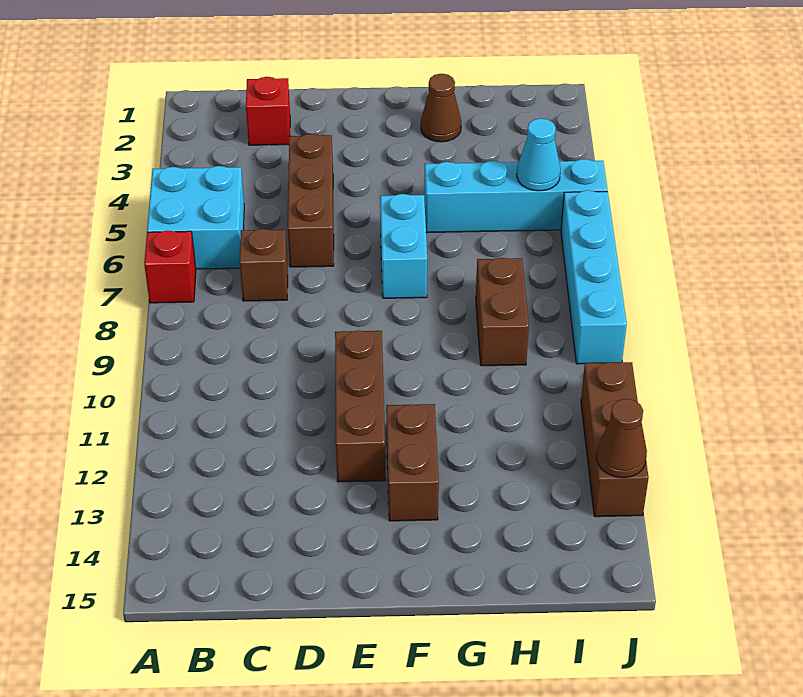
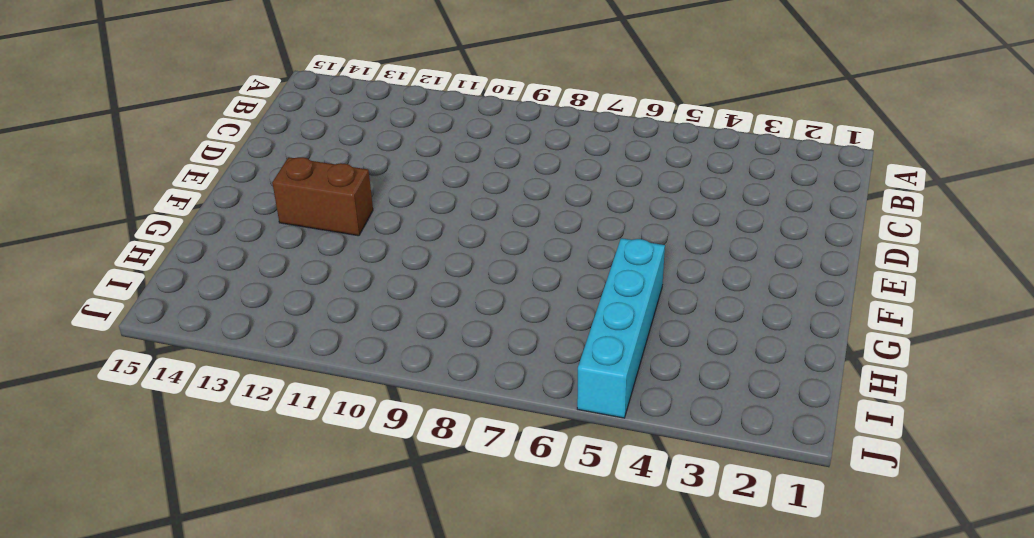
none -> cyan brick A5:B6 level 1
none -> red brick A7 level 1
none -> red brick C2 level 1

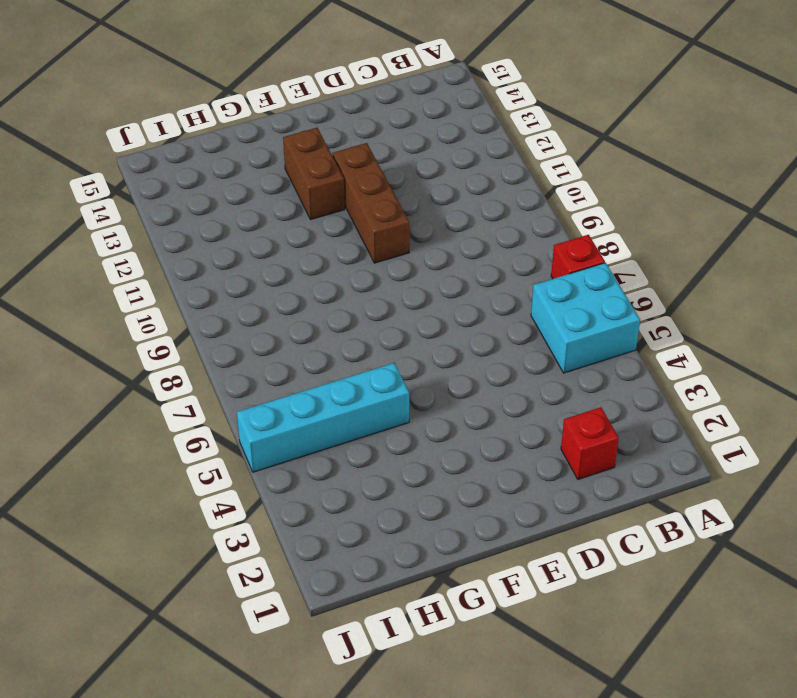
none -> brown brick C7 level 1
none -> brown brick D4:D6 level 1
none -> cyan brick F6:F7 level 1

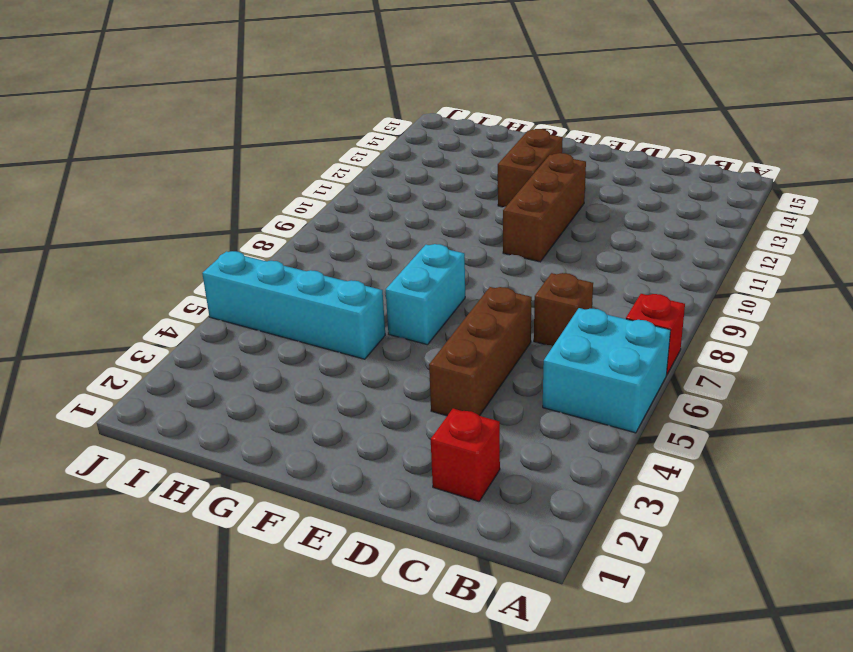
none -> brown cone G2 level 1
none -> brown brick H8:H9 level 1
none -> cyan brick J6:J9 level 1

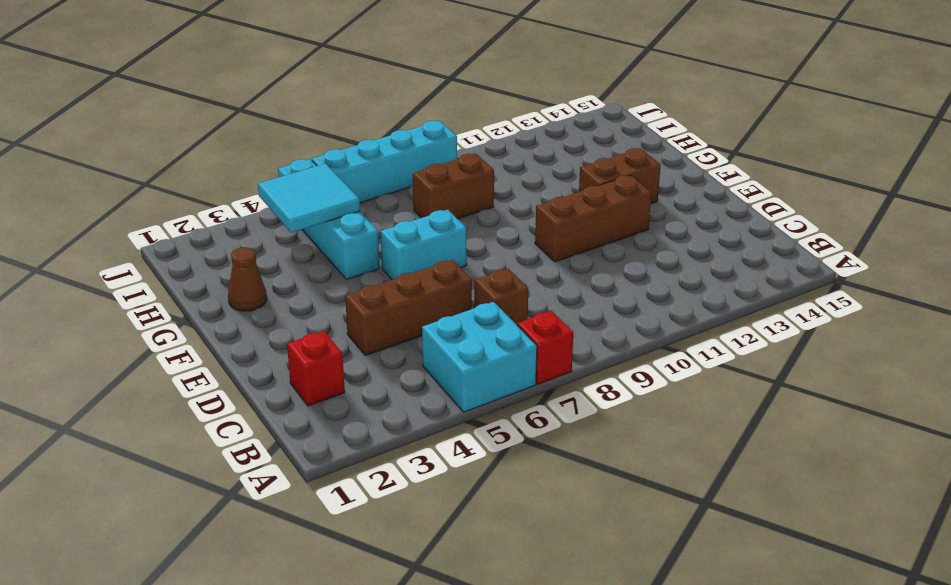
cyan tile H4:I5 level 2 -> cyan cone I5 level 2
none -> brown brick J11:J13 level 1
none -> brown cone J13 level 2

